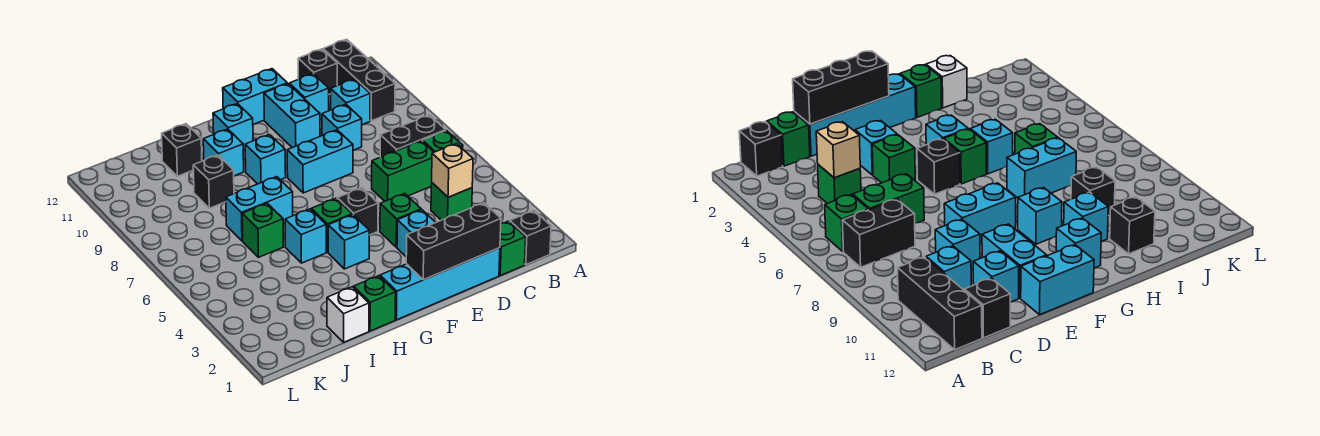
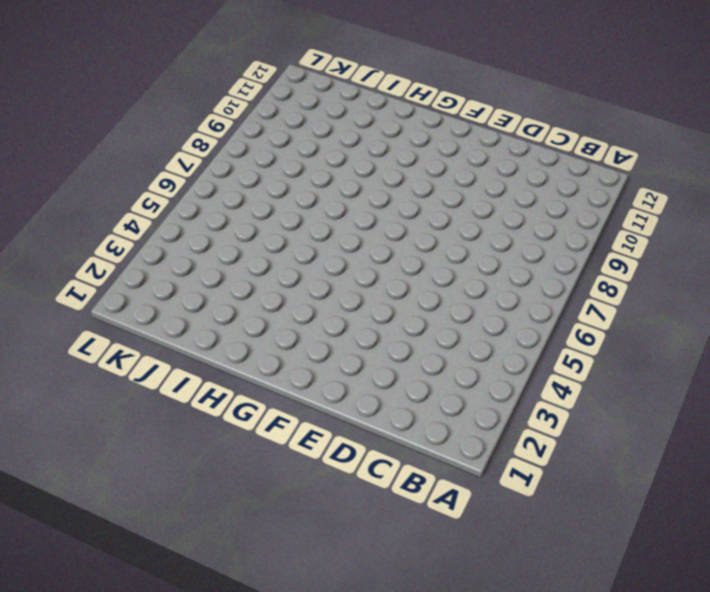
none -> black brick B1 level 1
none -> green brick B6 level 1
none -> black brick B7:C7 level 1
none -> black brick B10:B12 level 1

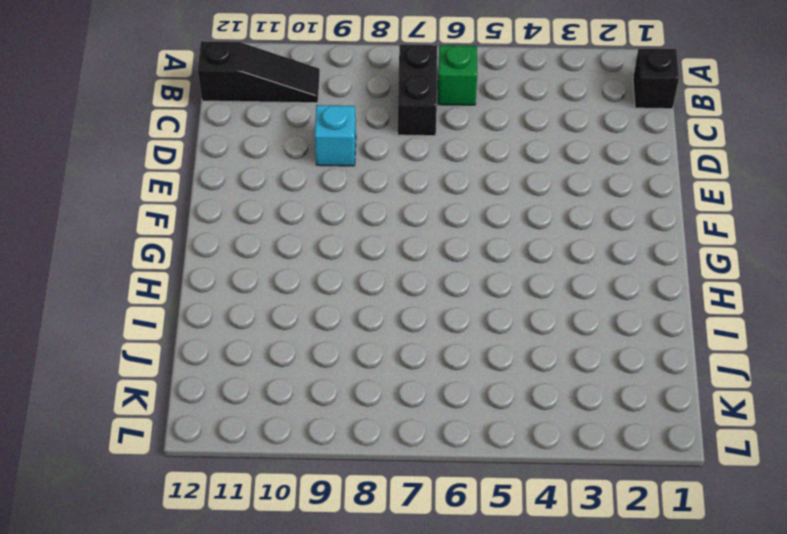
black slope B10:B12 level 1 top 12 -> black brick B10:B12 level 1
none -> green brick C1 level 1
none -> green brick C4 level 1
none -> green brick C6:D6 level 1
none -> cyan brick C10 level 1

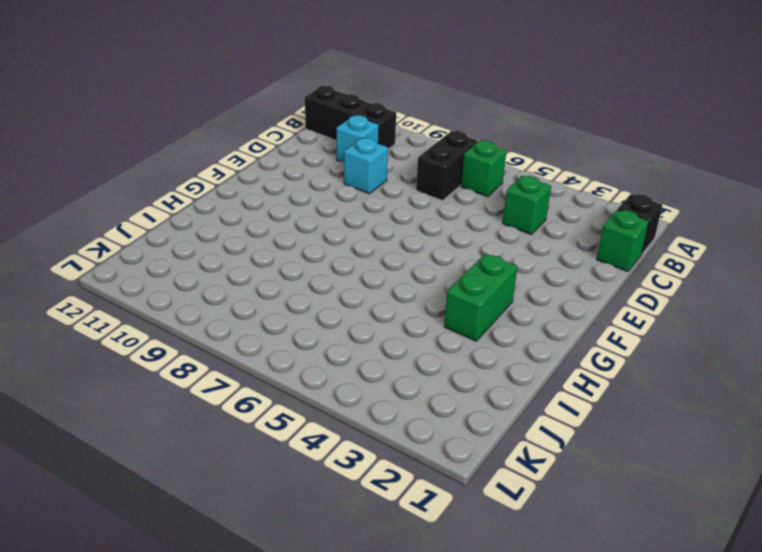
green brick G3:H3 level 1 -> green brick C6:D6 level 1
none -> black brick C12 level 1
none -> cyan brick D1:G1 level 1
none -> cyan brick D11 level 1
none -> cyan brick E3 level 1

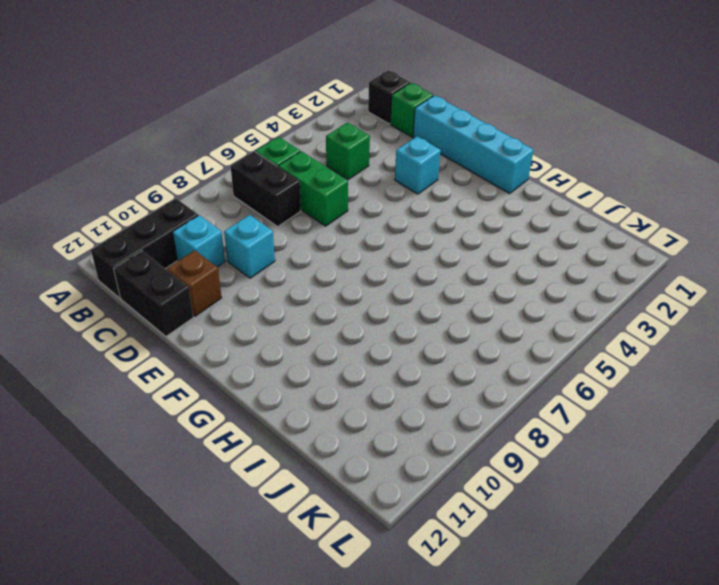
black brick C12:D12 level 1 -> black brick C12 level 1
brown brick D11 level 1 -> cyan brick D11 level 1
none -> green brick E4 level 1
none -> cyan brick E8:F8 level 1
none -> cyan brick E10:E11 level 1
none -> cyan brick E12:F12 level 1

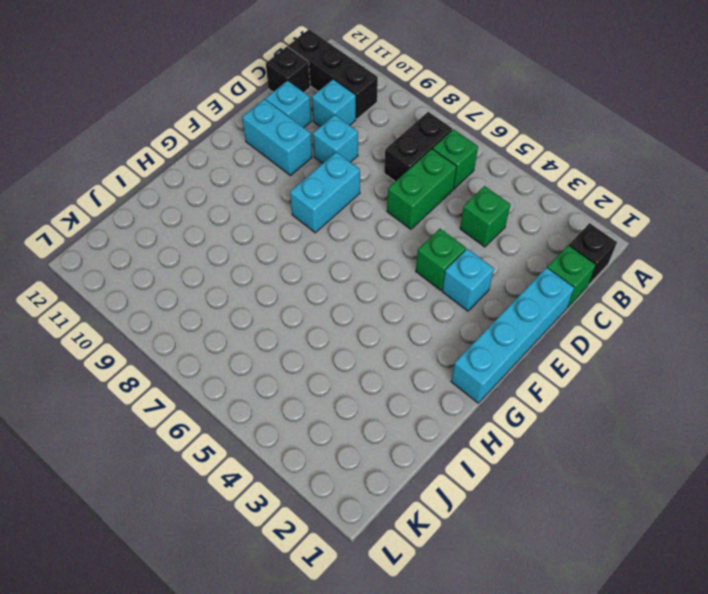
none -> cyan brick E12:F12 level 1
none -> black brick F5 level 1
none -> cyan brick G4 level 1
none -> green brick G5 level 1

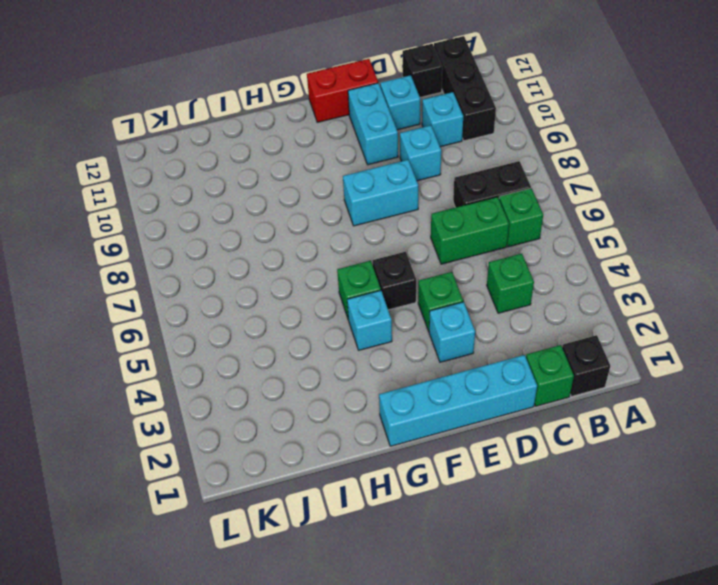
red brick E12:F12 level 1 -> cyan brick E12:F12 level 1
none -> cyan brick G9 level 1
none -> cyan brick G11 level 1
none -> green brick H1 level 1
none -> cyan brick H5 level 1

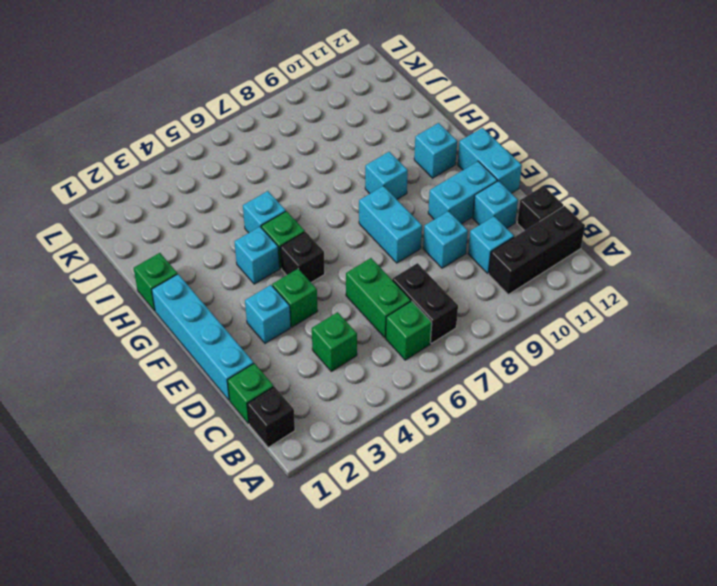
none -> cyan brick H7:I7 level 1
none -> cyan brick H10 level 1
none -> white brick I1 level 1
none -> green brick I6 level 1

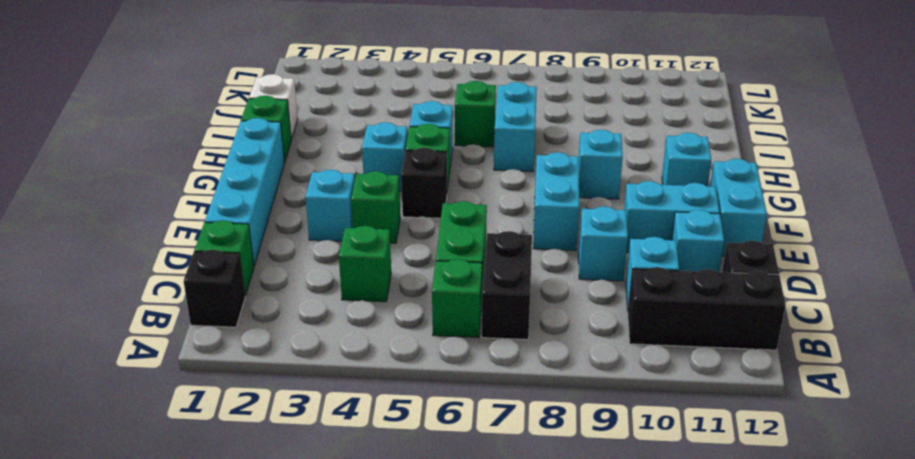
none -> cyan brick H10 level 1
none -> black brick I9 level 1
none -> black brick I11 level 1
none -> tan brick C4 level 2

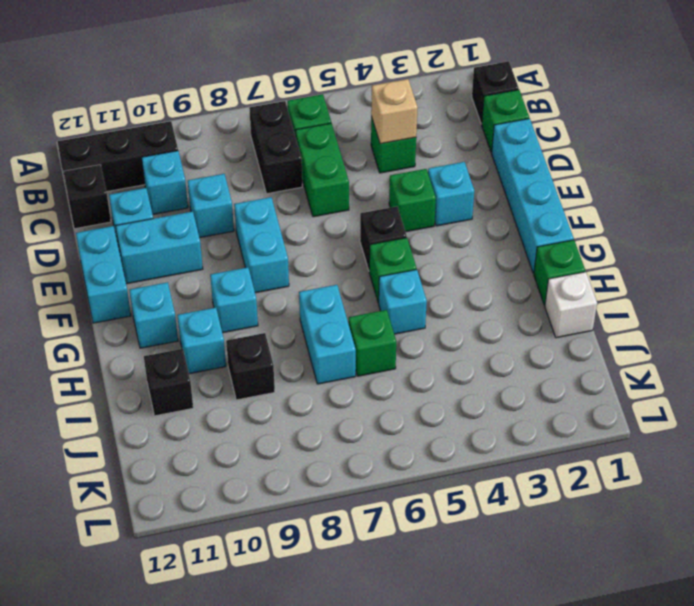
none -> cyan brick G4 level 1
none -> black brick D1:F1 level 2

